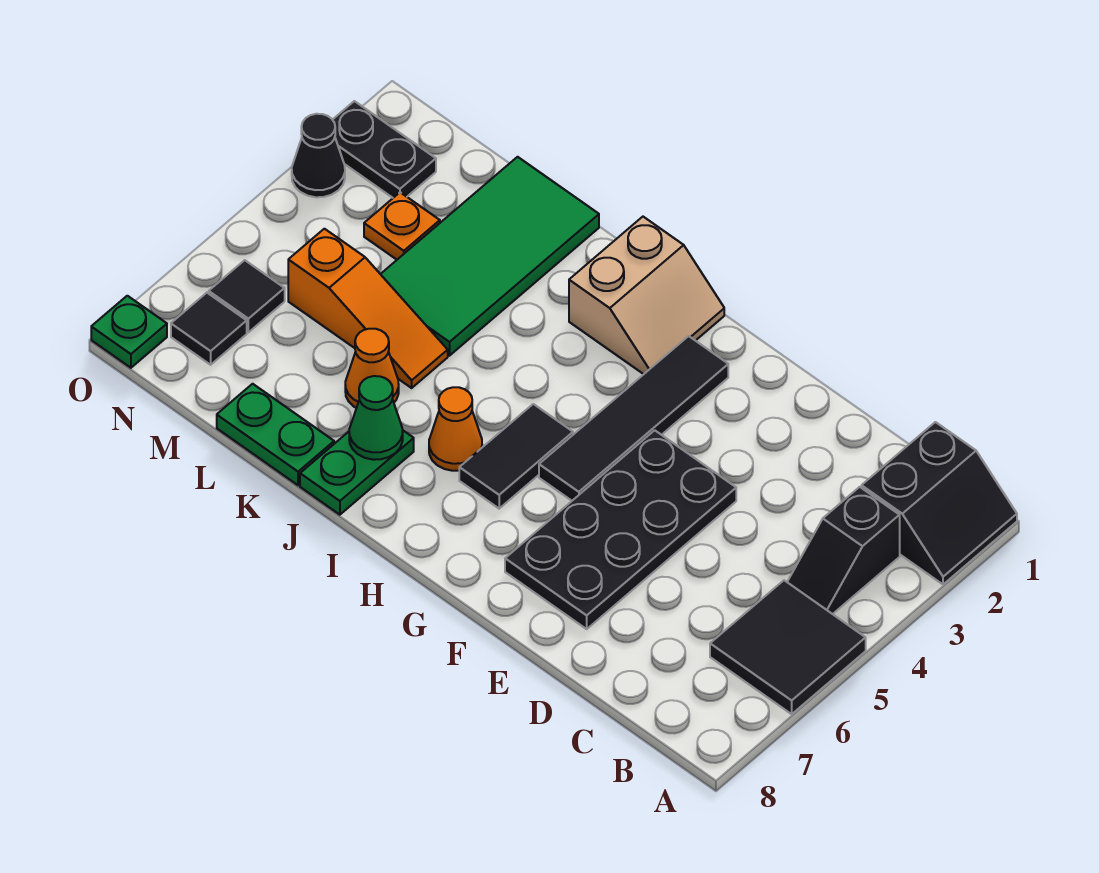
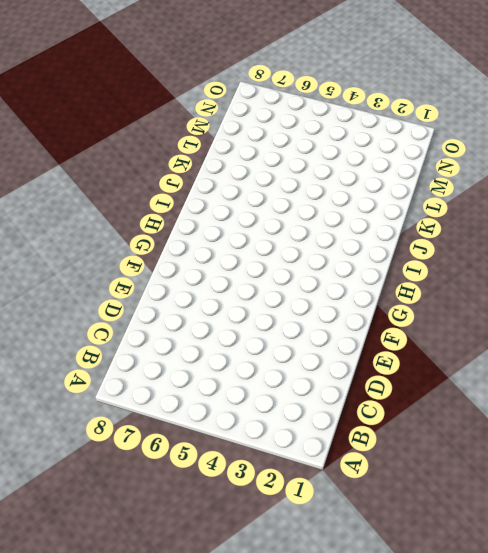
none -> black slope A1:B2 level 1 top B
none -> black tile A5:B6 level 1
none -> black slope B3:B4 level 1 top 3

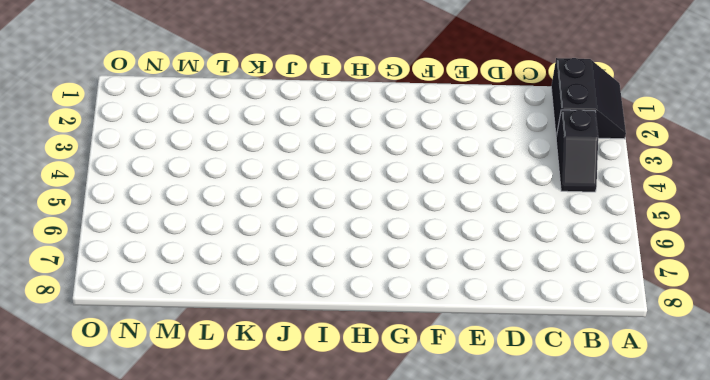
none -> black tile A5:B6 level 1
none -> black plate E4:F7 level 1
none -> black tile G2:G5 level 1

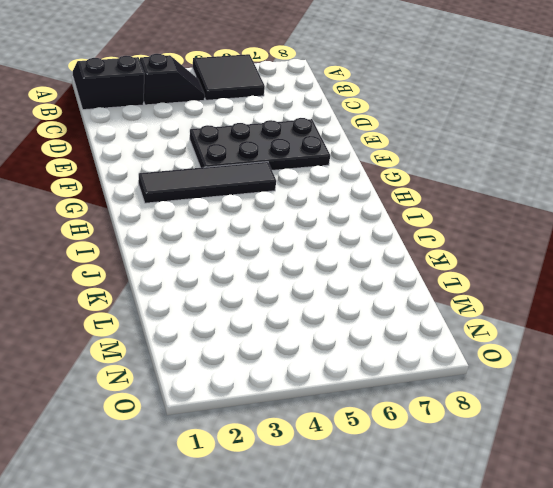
none -> tan slope H1:I2 level 1 top I
none -> black tile H5:H6 level 1
none -> orange cone I6 level 1

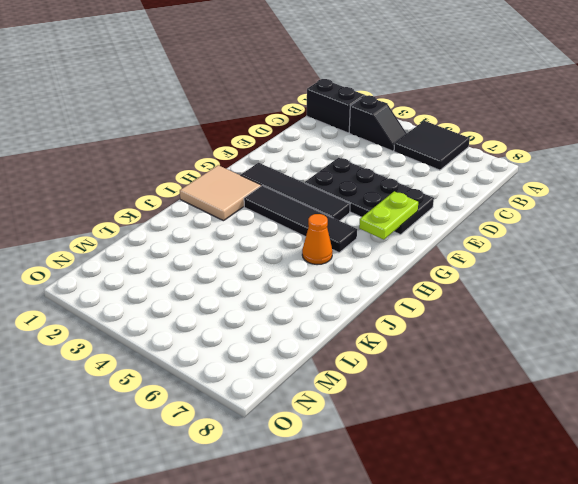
lime plate F7:G7 level 2 -> none
tan tile H1:I2 level 1 -> tan slope H1:I2 level 1 top I
black tile H3:H6 level 1 -> black tile H5:H6 level 1
none -> green plate J7:J8 level 1
none -> green tile K1:L4 level 1
none -> orange slope K5:M5 level 1 top M

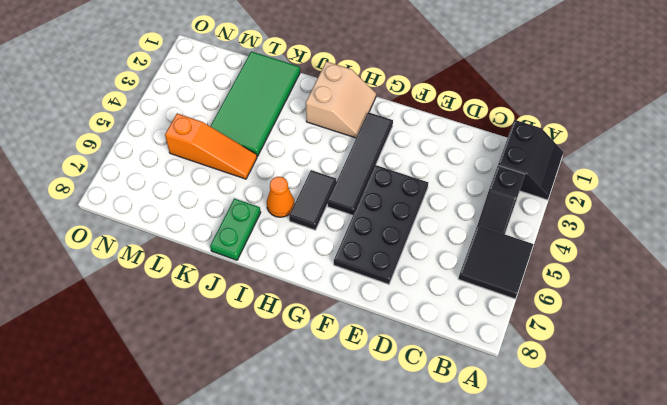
none -> orange cone K6 level 1
none -> green plate K8:L8 level 1
none -> orange plate M3 level 1

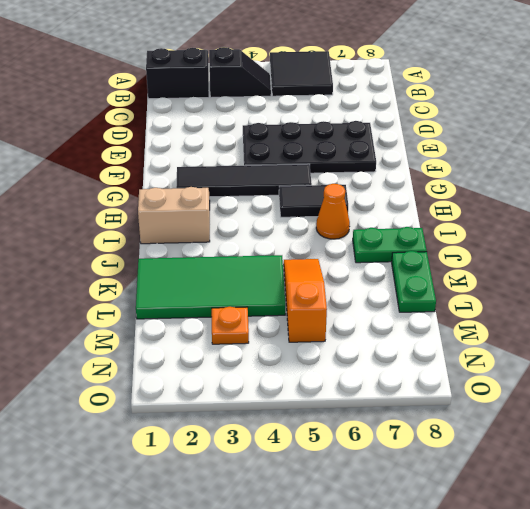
none -> orange cone K6 level 1
none -> black plate N2:O2 level 1
none -> black tile N6 level 1

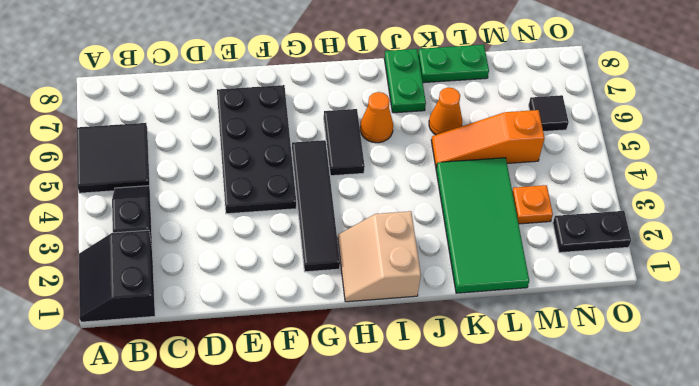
none -> black tile N7 level 1
none -> black cone O3 level 1
none -> green plate O8 level 1

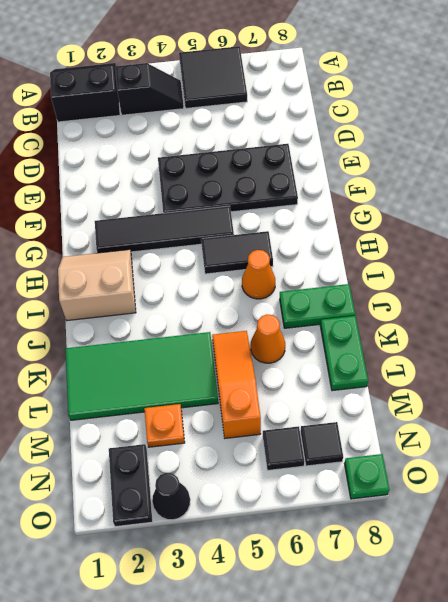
none -> green cone J7 level 2

